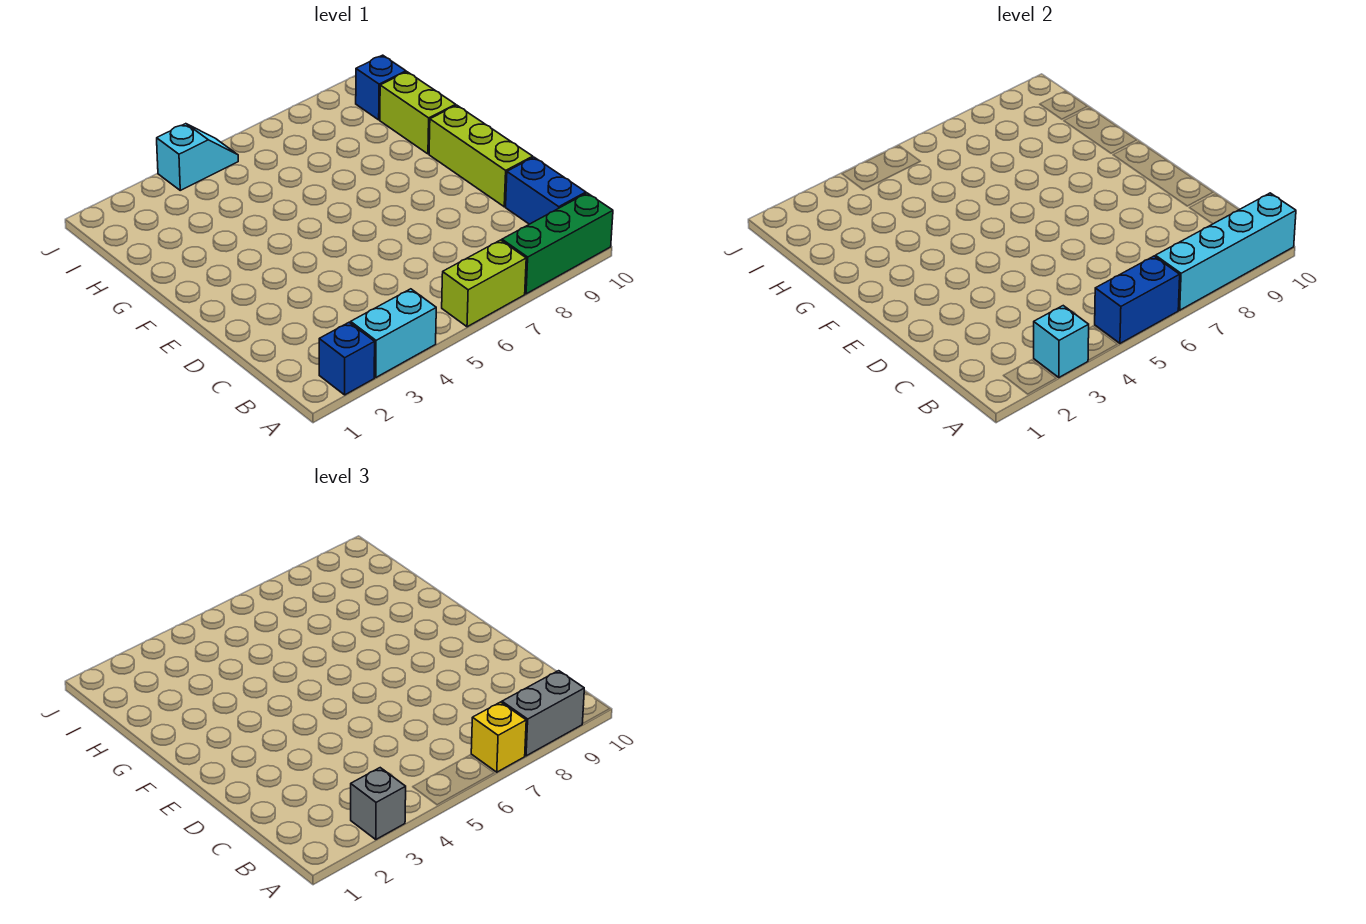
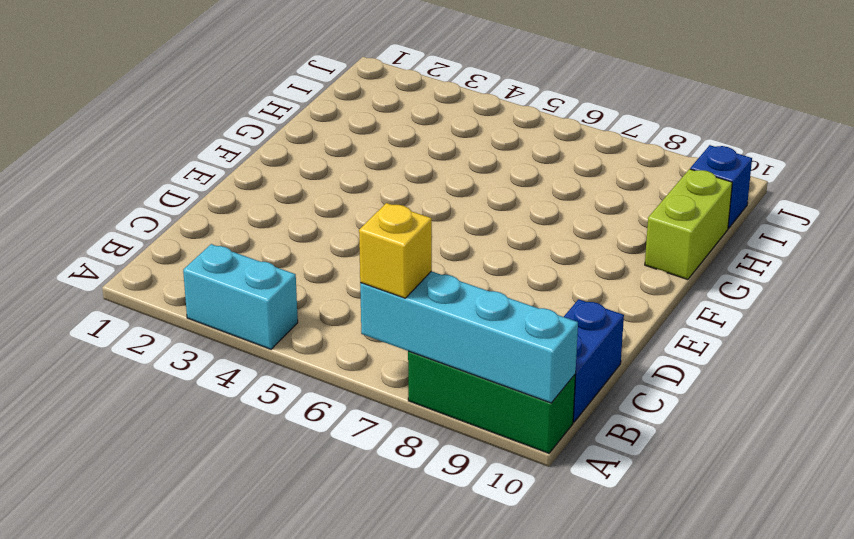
none -> blue brick A2 level 1
none -> lime brick A6:A7 level 1
none -> lime brick D10:F10 level 1

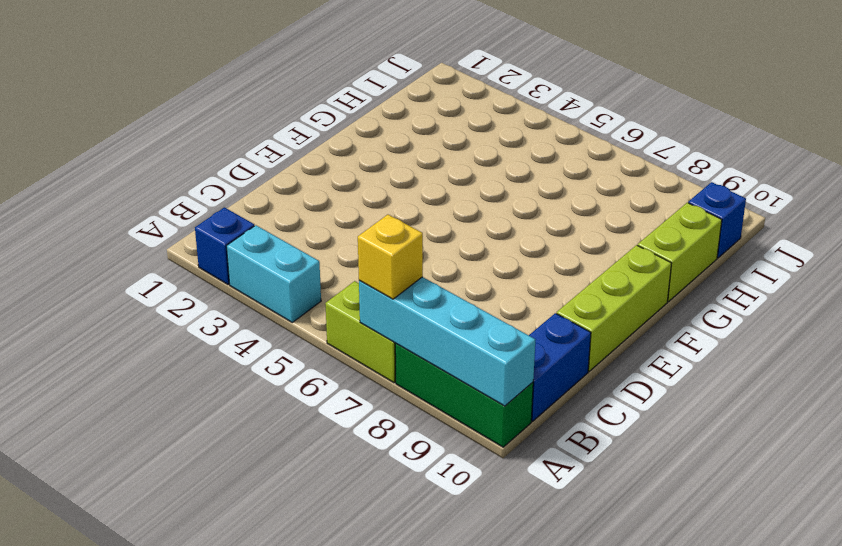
none -> cyan slope J4:J5 level 1 top 4
none -> cyan brick A3 level 2
none -> blue brick A5:A6 level 2

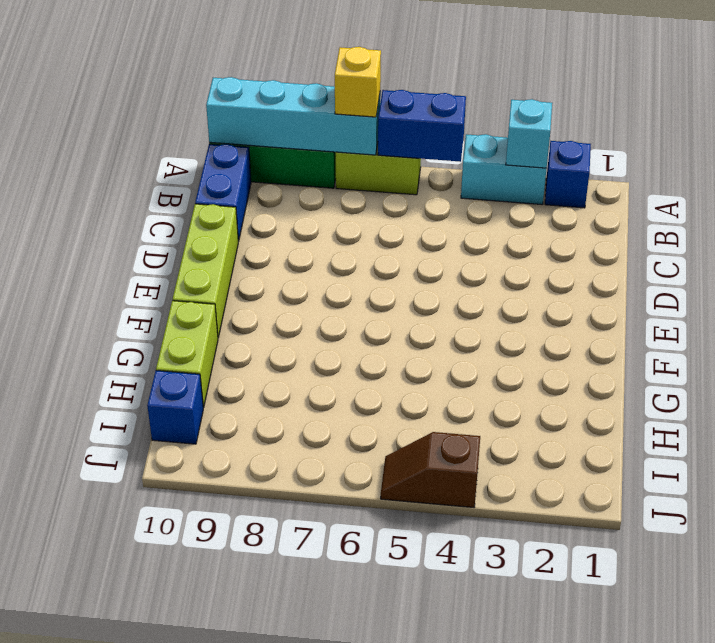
brown slope J4:J5 level 1 top 4 -> cyan slope J4:J5 level 1 top 4
none -> grey brick A3 level 3
none -> grey brick A8:A9 level 3

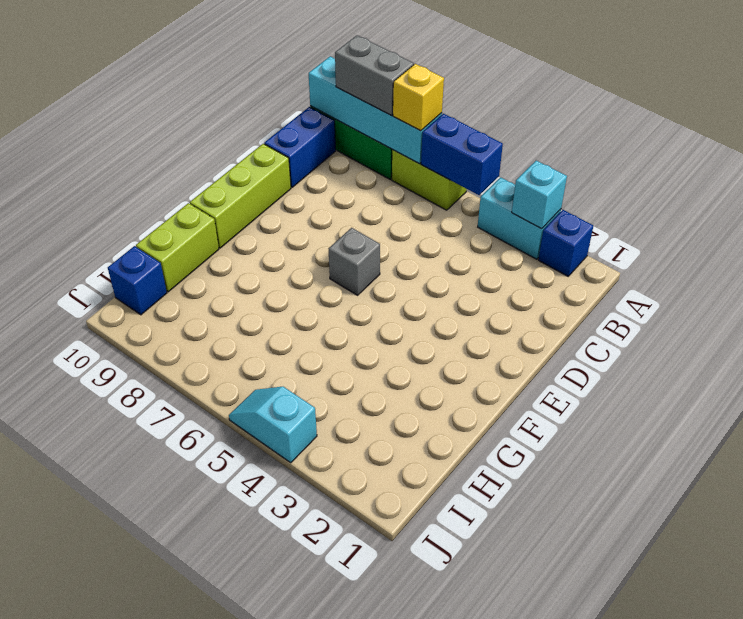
grey brick E6 level 1 -> grey brick A3 level 3

